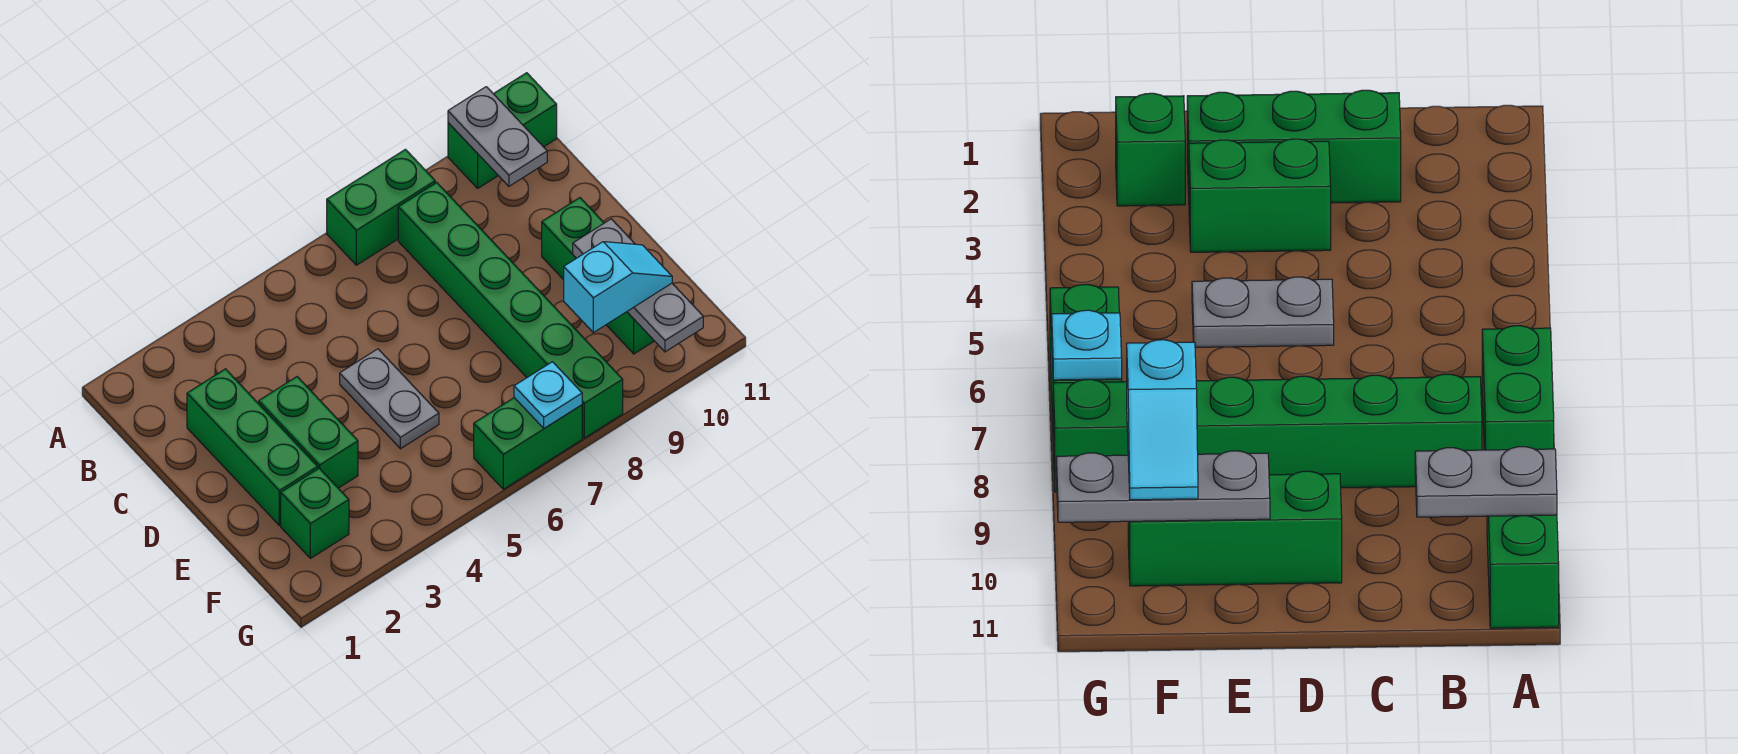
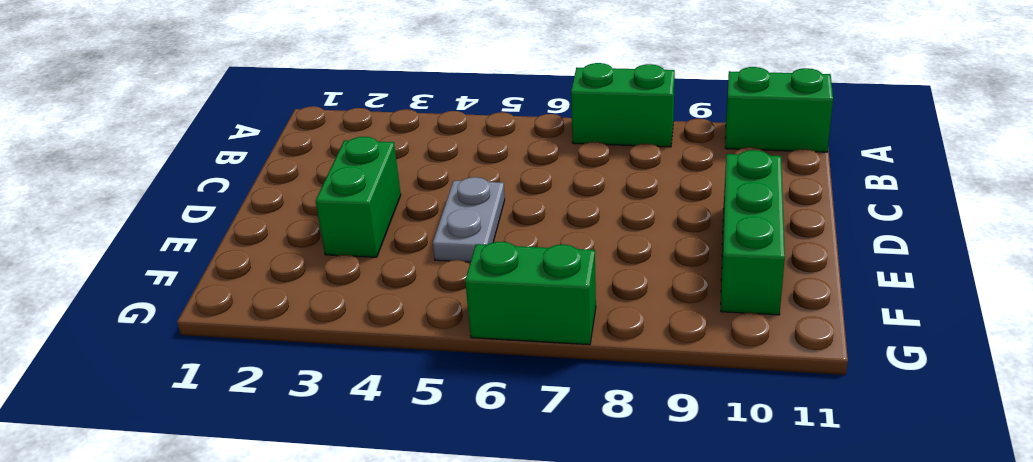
none -> green brick B8:G8 level 1
none -> green brick C2:E2 level 1
none -> green brick F2 level 1

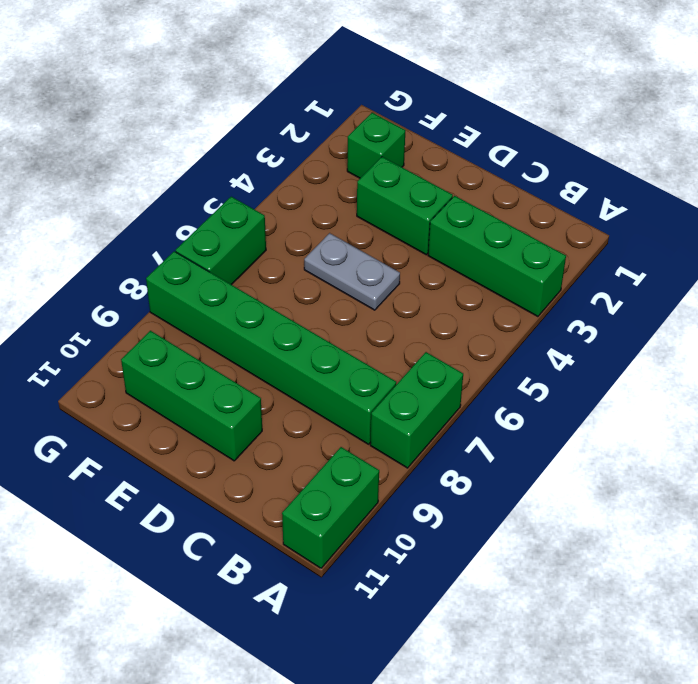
green brick A3:C3 level 1 -> green brick C2:E2 level 1
none -> grey plate A10:B10 level 2
none -> grey plate E10:G10 level 2
none -> cyan plate G7 level 2

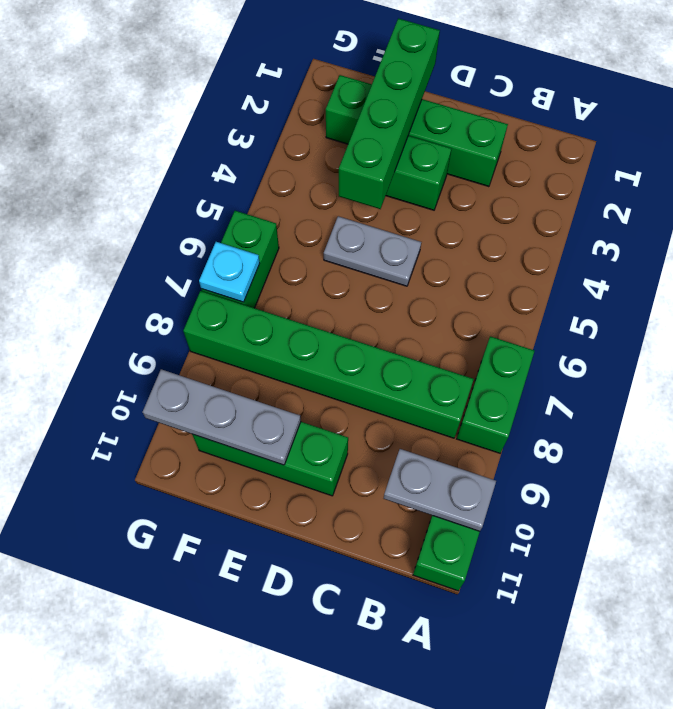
green brick E1:E4 level 2 -> none
none -> cyan slope F9:F10 level 3 top 9

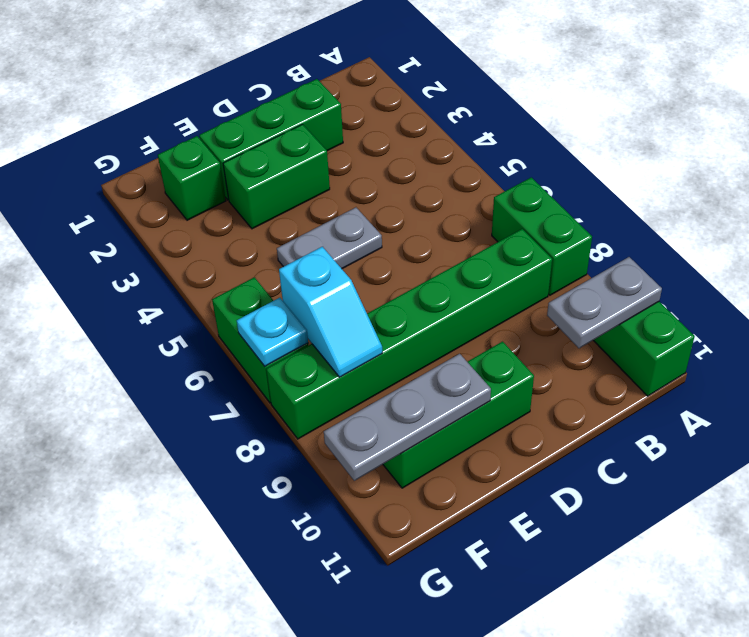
cyan slope F7:F8 level 2 top 7 -> cyan slope F9:F10 level 3 top 9

